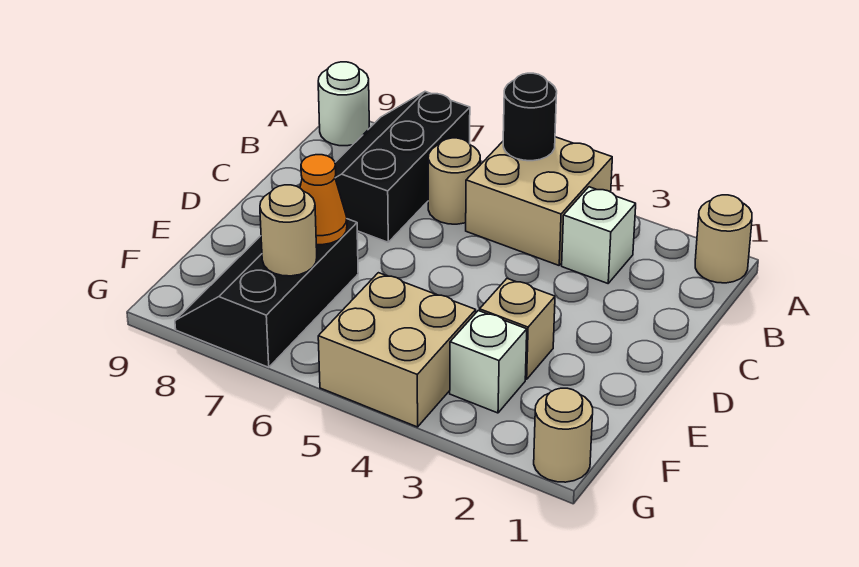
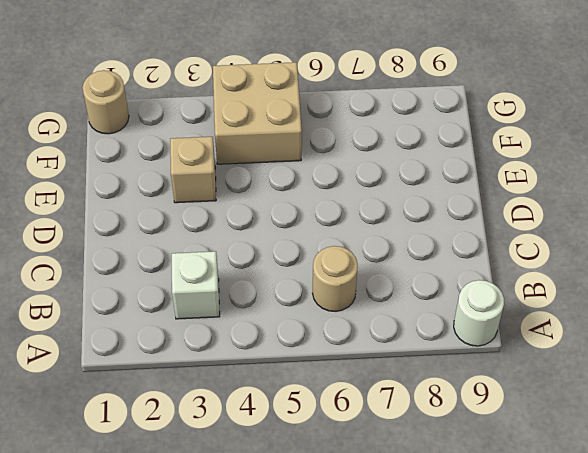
none -> tan round brick A1 level 1
none -> tan brick A4:B5 level 1
none -> black slope A7:C8 level 1 top 7

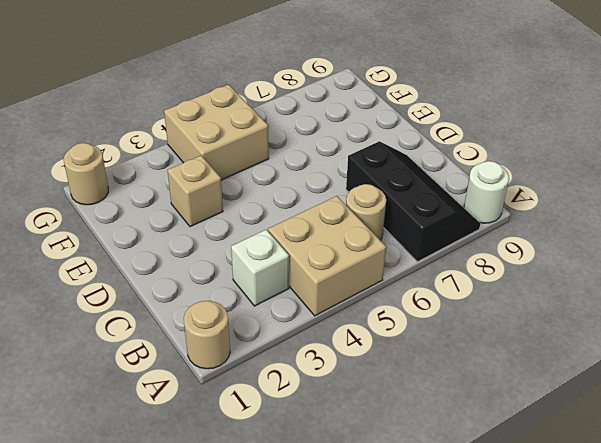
none -> black slope E7:G8 level 1 top 7
none -> white brick F3 level 1
none -> black round brick A5 level 2

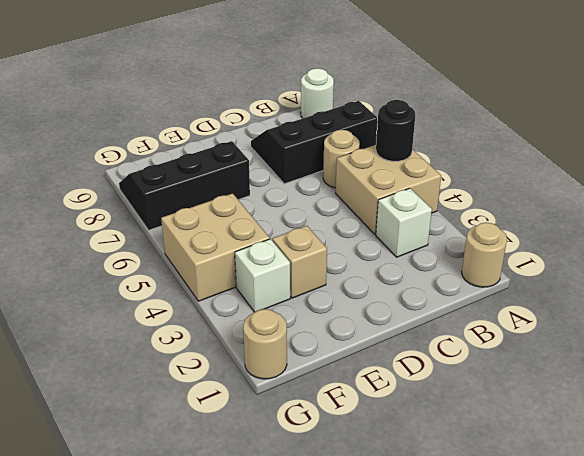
none -> orange cone E7 level 2
none -> tan round brick F7 level 2

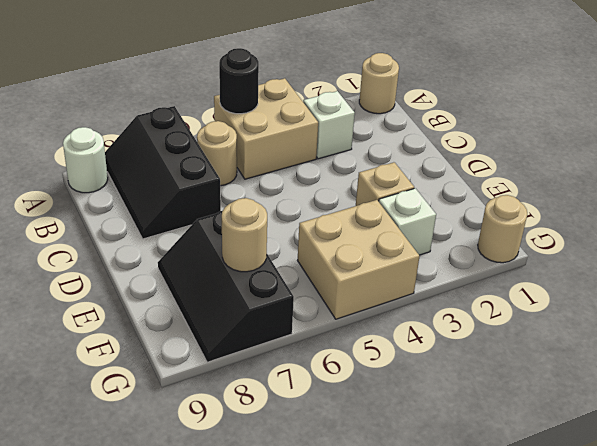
none -> orange cone E7 level 2

